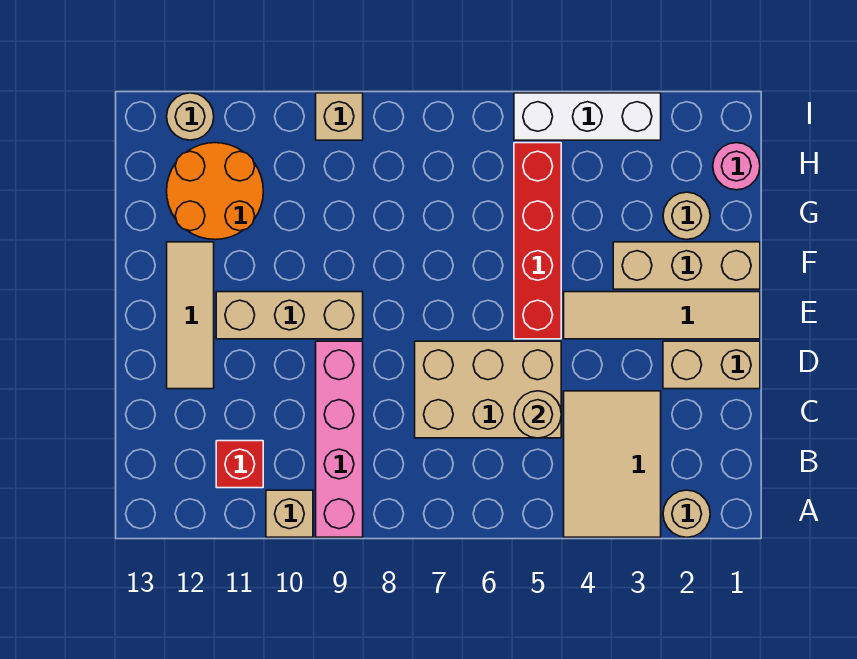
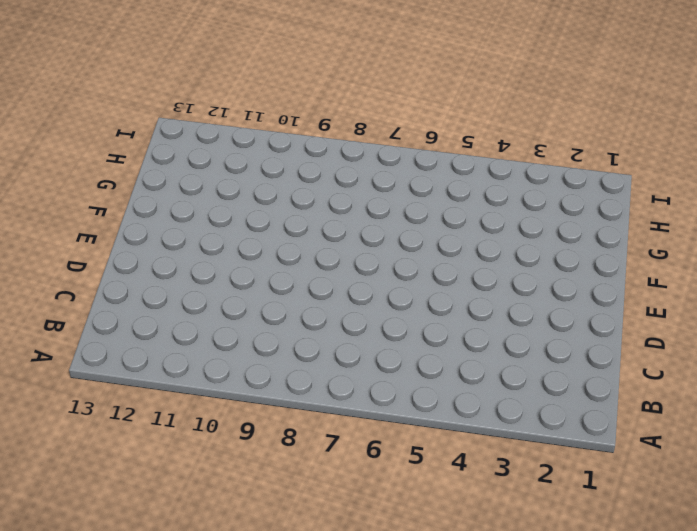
none -> tan round brick A2 level 1
none -> tan tile A3:C4 level 1
none -> pink brick A9:D9 level 1

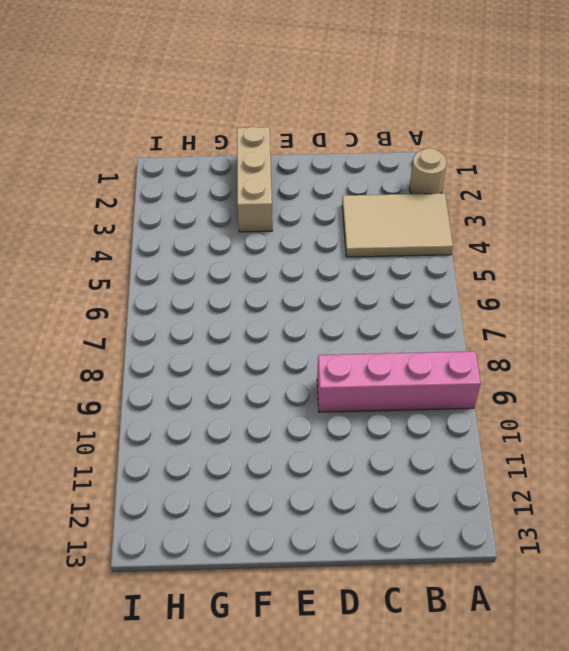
none -> tan brick A10 level 1
none -> red brick B11 level 1
none -> tan brick C5:D7 level 1

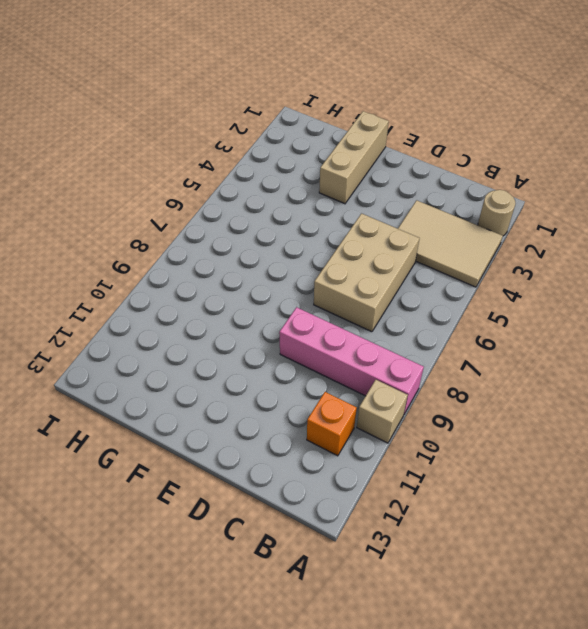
orange brick B11 level 1 -> red brick B11 level 1
none -> tan brick D1:D2 level 1
none -> tan tile D12:F12 level 1
none -> tan tile E1:E4 level 1

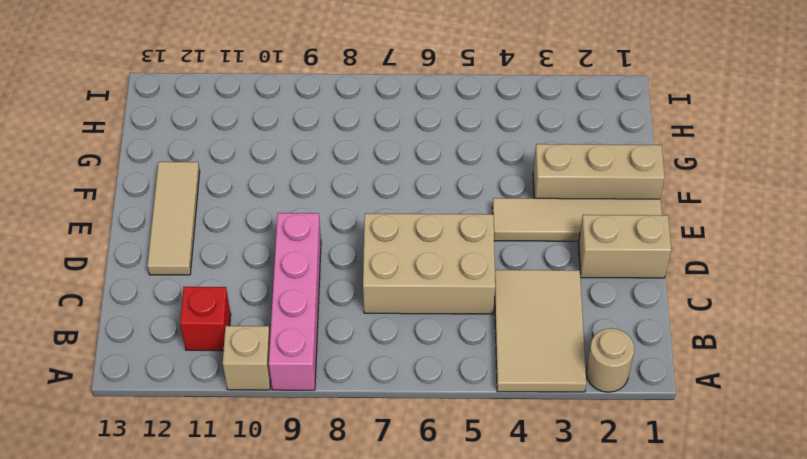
none -> red brick E5:H5 level 1
none -> tan brick E9:E11 level 1
none -> tan round brick G2 level 1

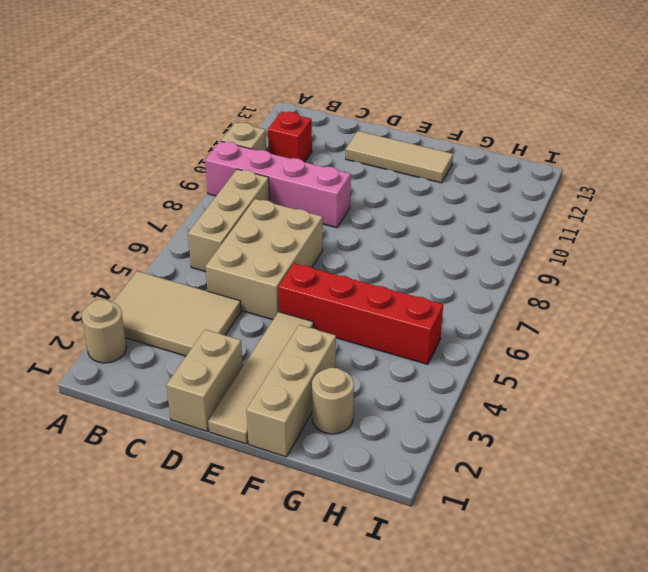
tan brick B6:B8 level 1 -> tan brick E9:E11 level 1
none -> orange round brick G11:H12 level 1
none -> pink round brick H1 level 1
none -> white brick I3:I5 level 1

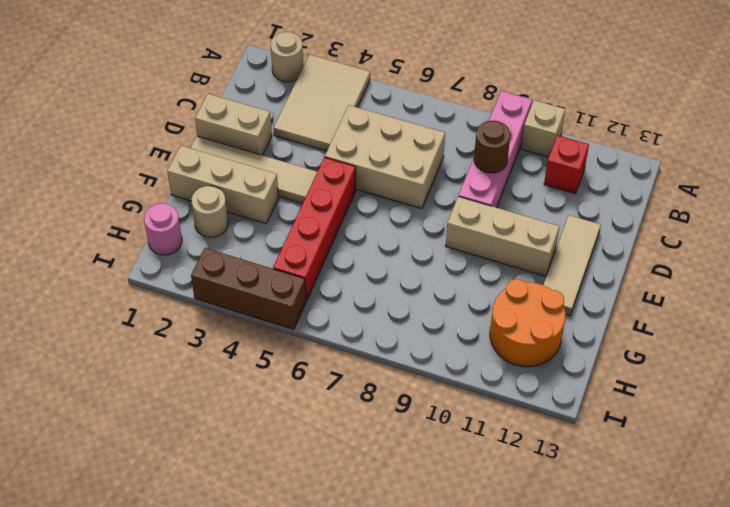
brown round brick C9 level 2 -> none
brown brick I3:I5 level 1 -> white brick I3:I5 level 1
none -> tan brick I9 level 1
none -> tan round brick I12 level 1
none -> tan round brick C5 level 2

